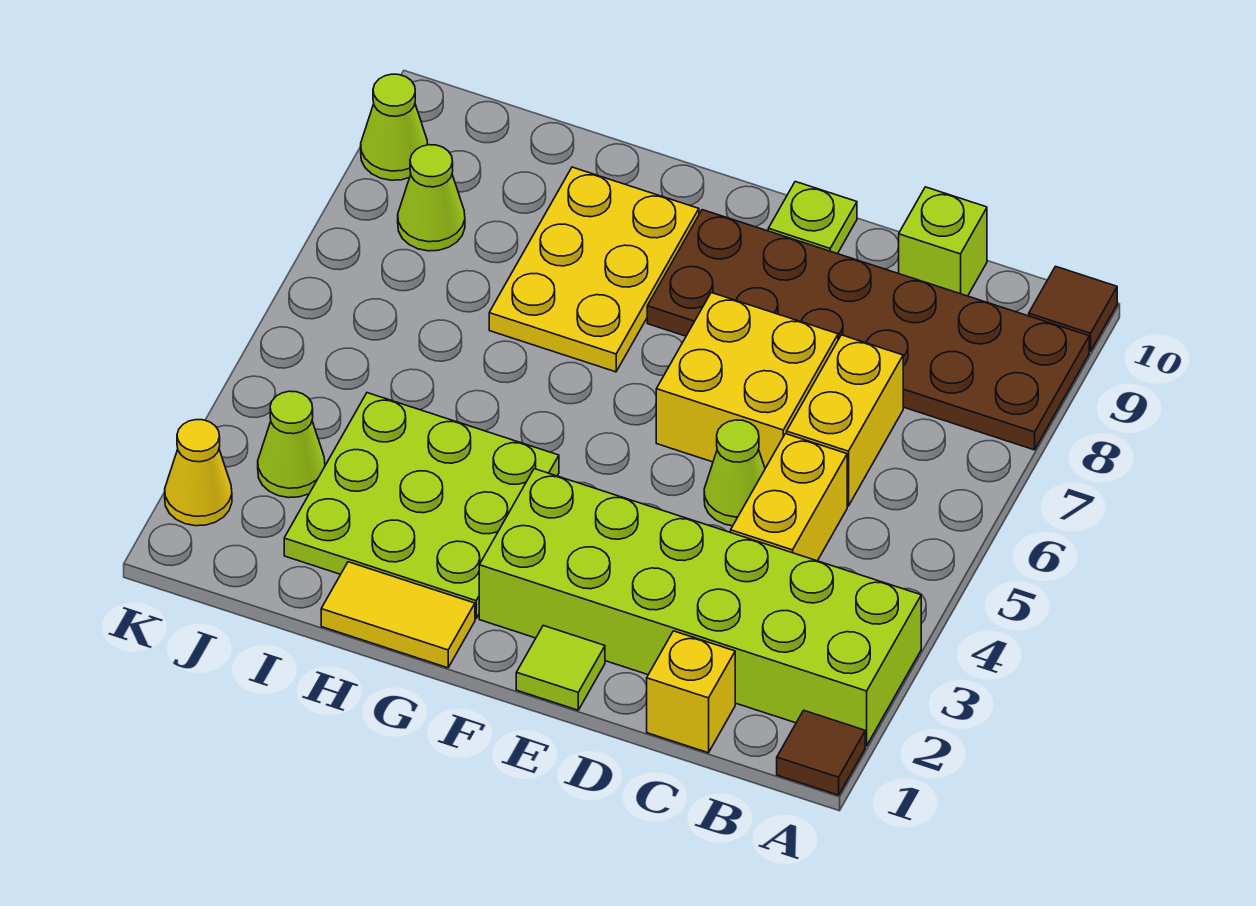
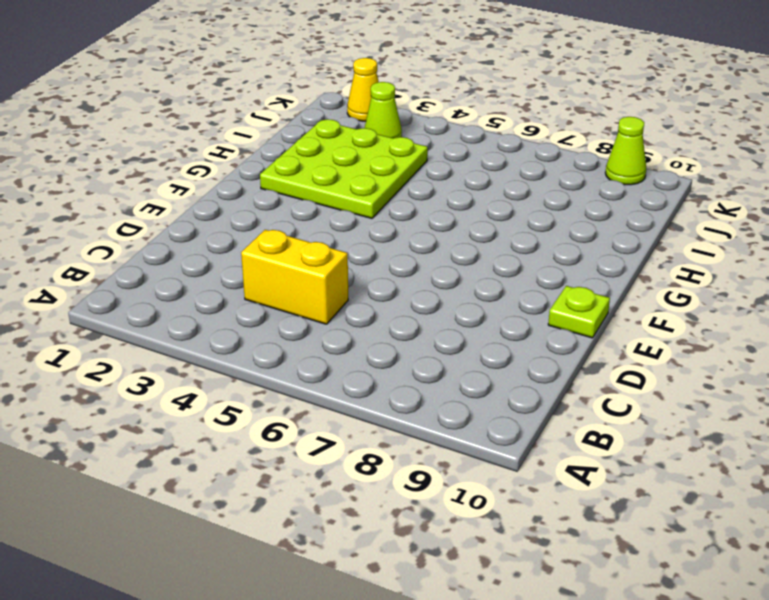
none -> brown tile A1 level 1
none -> lime brick A2:F3 level 1
none -> brown plate A8:F9 level 1

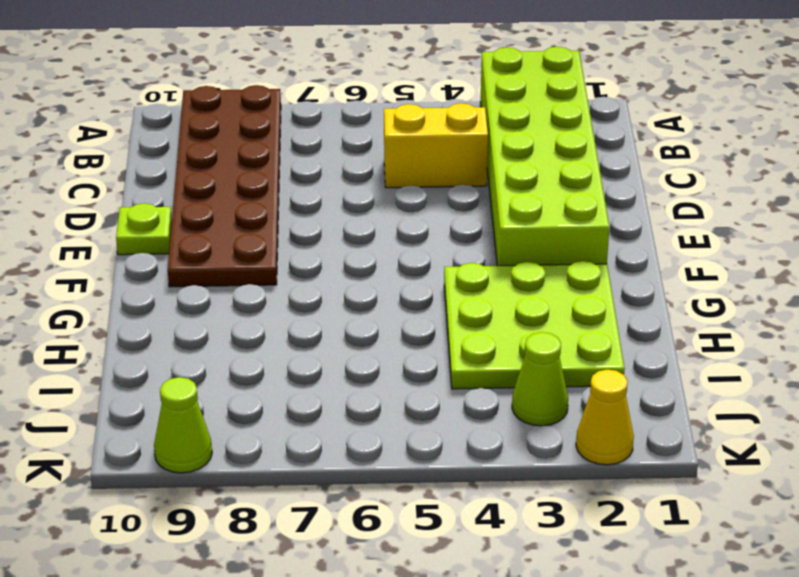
none -> brown tile A1 level 1
none -> brown tile A10 level 1
none -> yellow brick C1 level 1

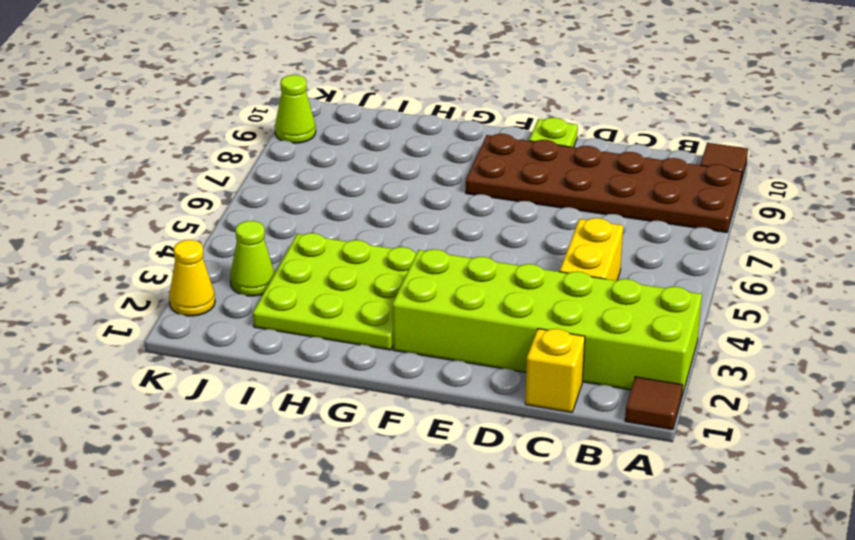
none -> yellow brick C6:C7 level 1
none -> lime brick C10 level 1
none -> lime cone D5 level 1

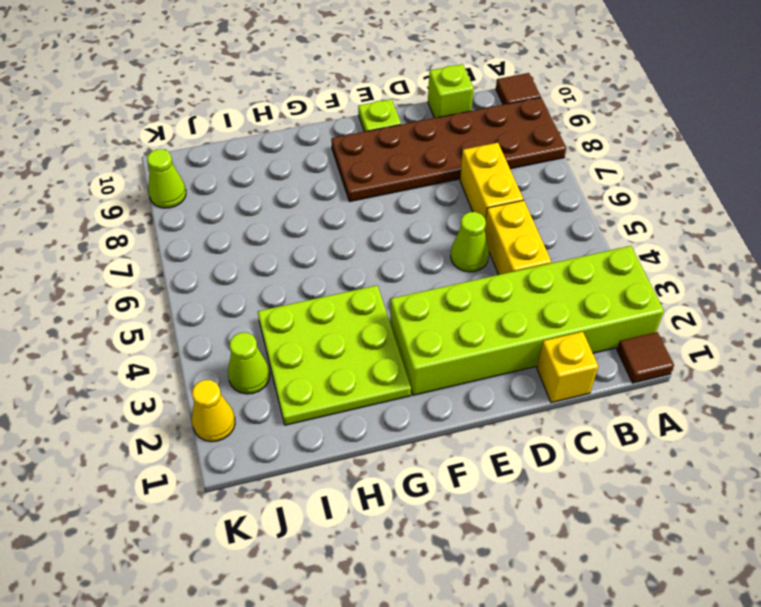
none -> yellow brick D6:E7 level 1
none -> lime tile E1 level 1
none -> yellow tile G1:H1 level 1

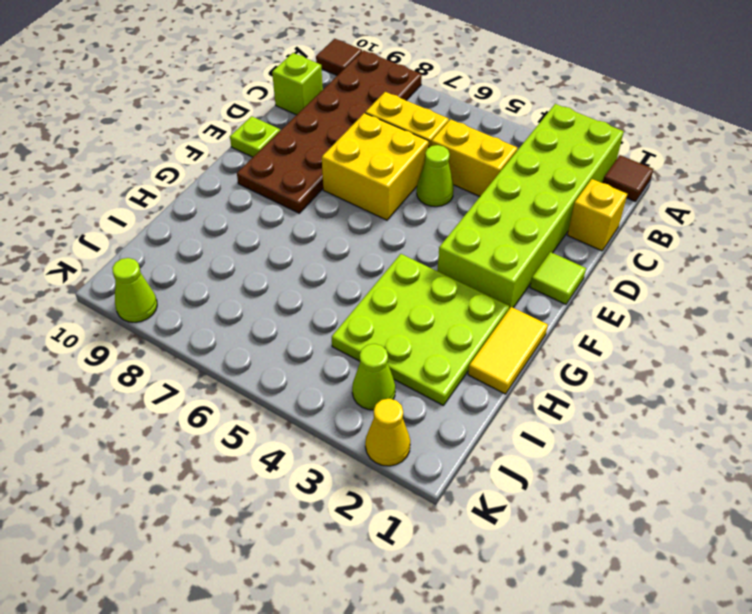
none -> yellow plate G7:H9 level 1
none -> lime cone J8 level 1

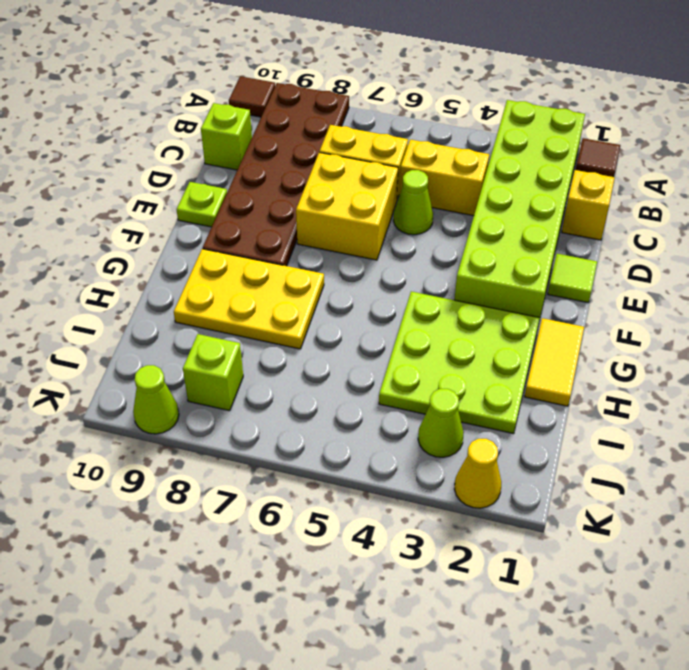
lime brick J8 level 1 -> lime cone J8 level 1

